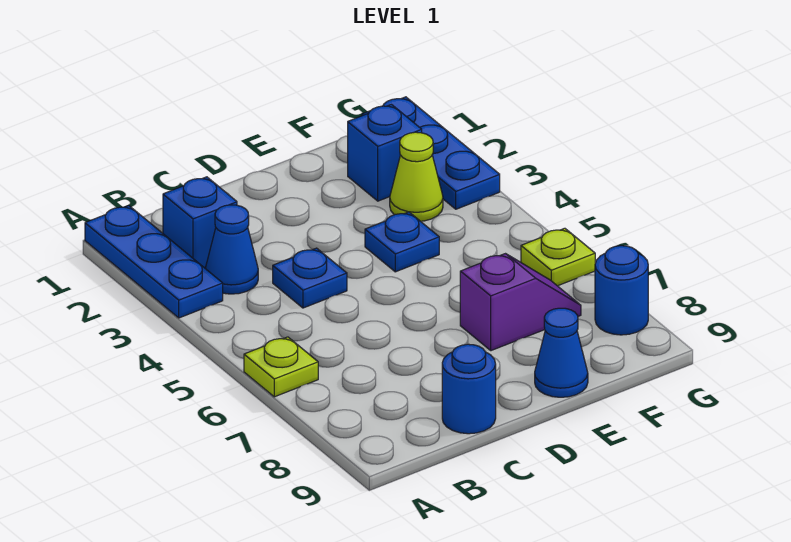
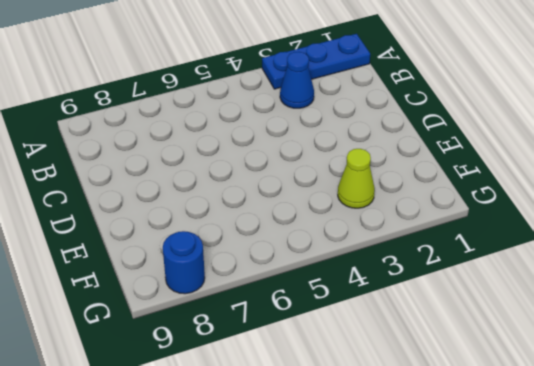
none -> lime plate A6 level 1
none -> blue brick B2 level 1
none -> blue plate C4 level 1

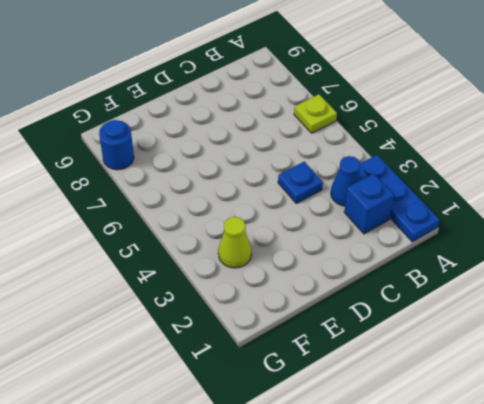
none -> blue round brick C9 level 1
none -> blue plate E4 level 1
none -> purple slope E7:F7 level 1 top E

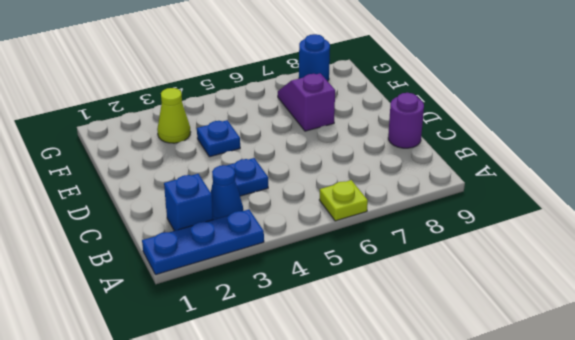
purple round brick C9 level 1 -> blue round brick C9 level 1
none -> blue cone E9 level 1
none -> blue brick F2 level 1
none -> blue plate G1:G3 level 1

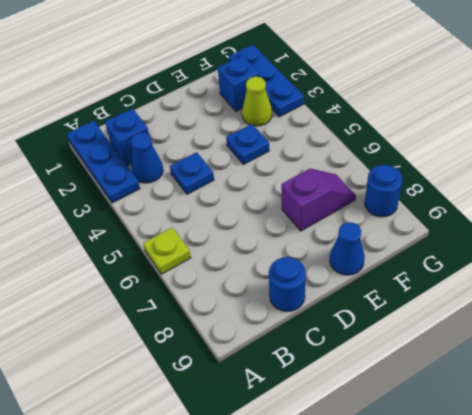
none -> lime plate G6 level 1

